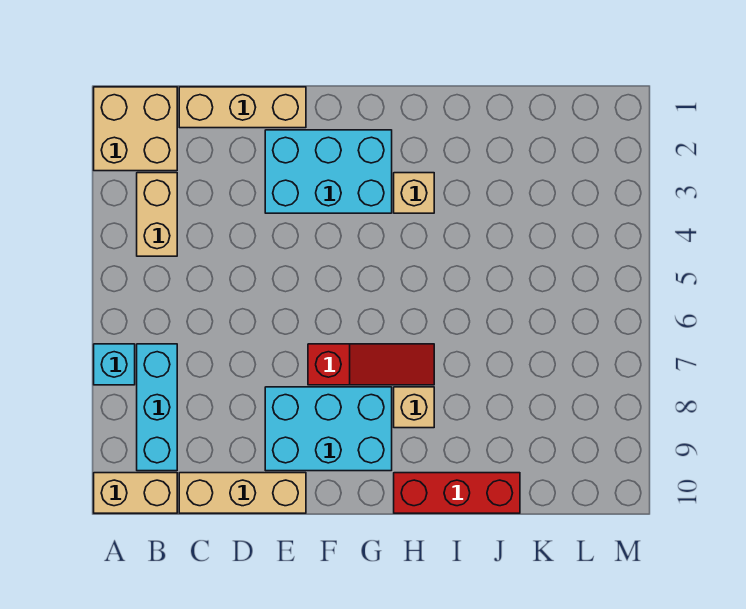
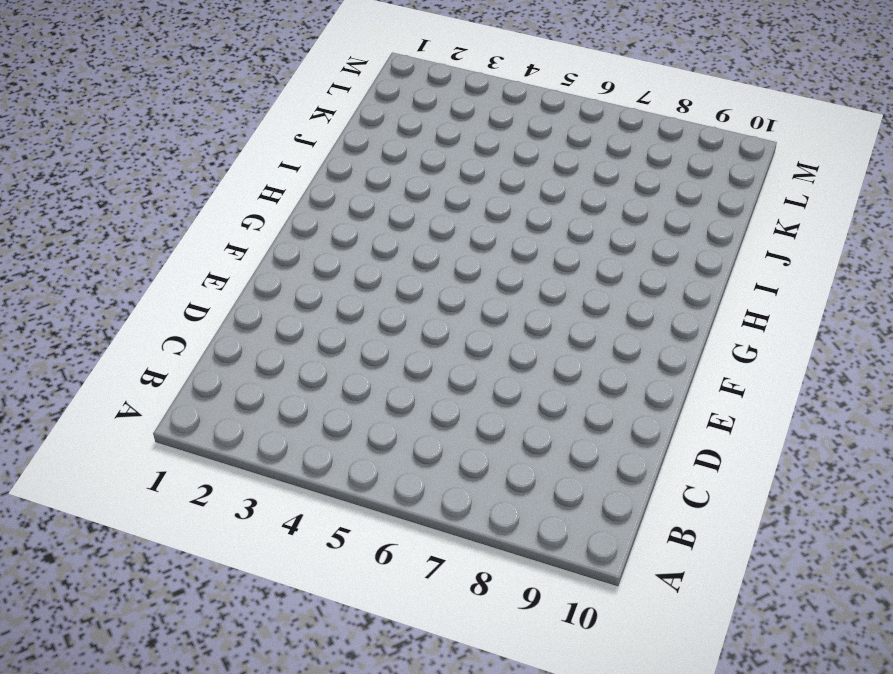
none -> tan brick A1:B2 level 1
none -> cyan brick A7 level 1
none -> tan brick A10:B10 level 1

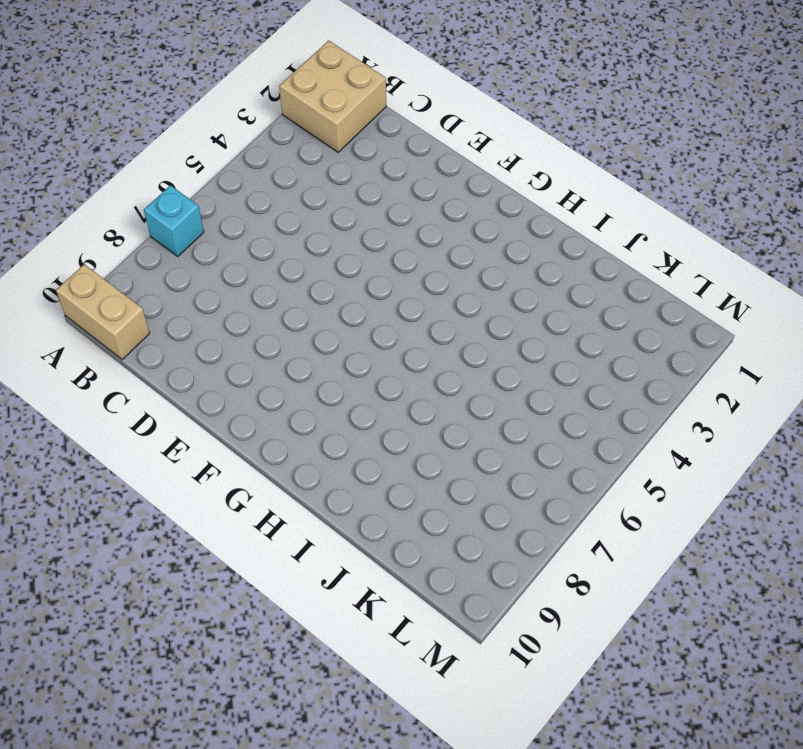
none -> tan brick B3:B4 level 1
none -> cyan brick B7:B9 level 1
none -> tan brick C1:E1 level 1

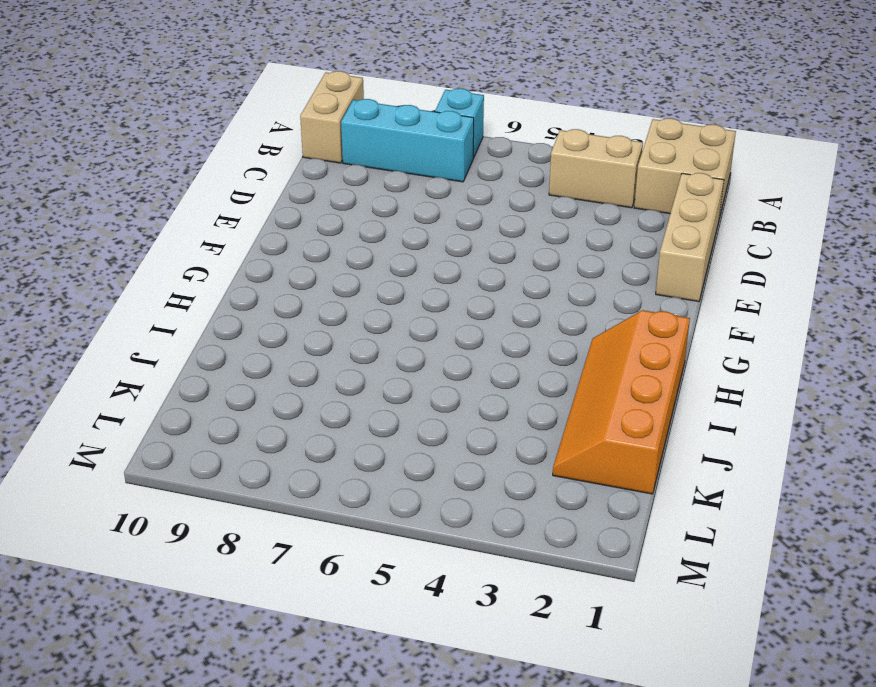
orange slope H1:K2 level 1 top 1 -> none
none -> tan brick C10:E10 level 1
none -> cyan brick E2:G3 level 1
none -> cyan brick E8:G9 level 1

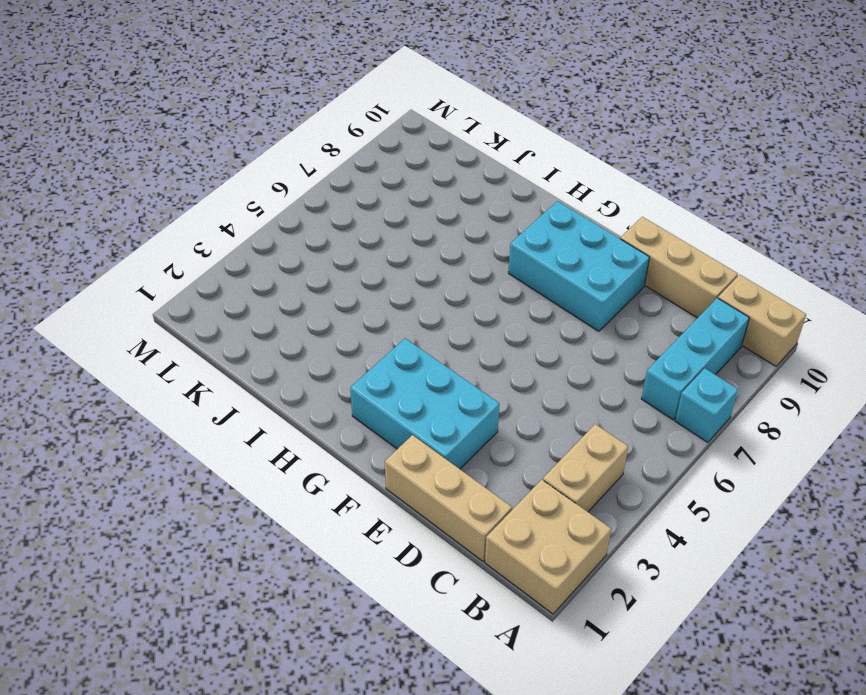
none -> red slope F7:H7 level 1 top F
none -> tan brick H3 level 1
none -> tan brick H8 level 1

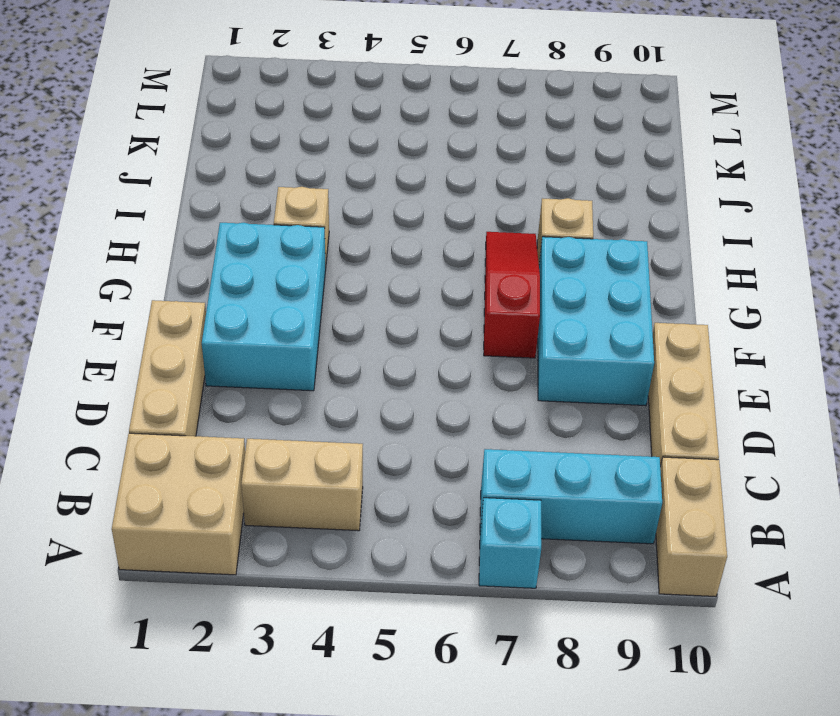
none -> red brick H10:J10 level 1

